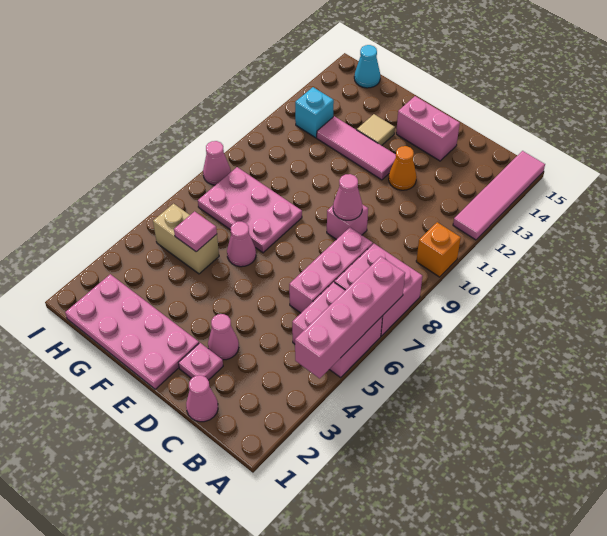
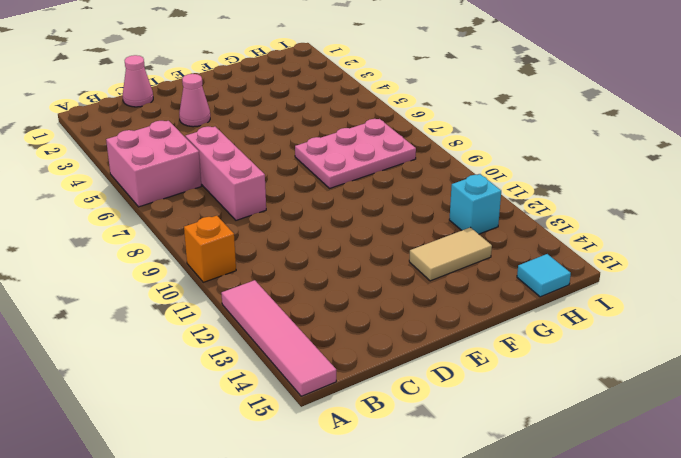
tan tile F13:G13 level 1 -> tan tile F13 level 1
cyan tile H15 level 1 -> cyan cone H15 level 1
none -> pink brick A7:B8 level 1
none -> pink plate D2 level 1
none -> pink brick D9 level 1

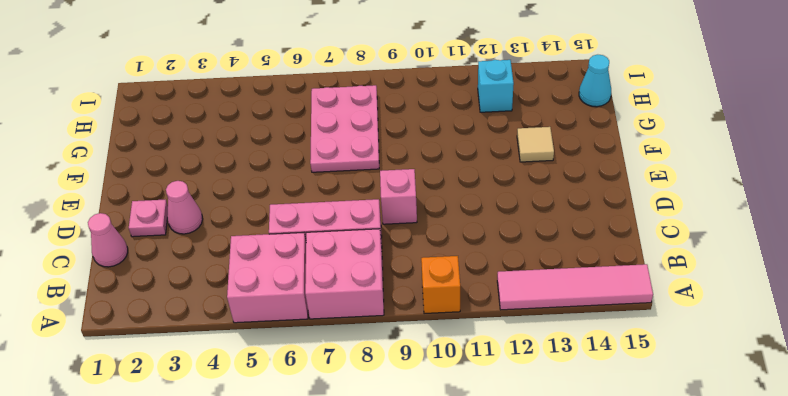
none -> orange cone D12 level 1
none -> pink brick D14:E14 level 1
none -> pink plate E1:H2 level 1

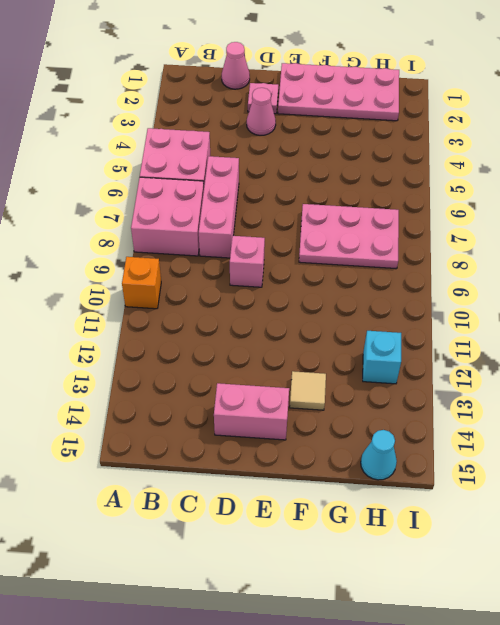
none -> pink tile A12:A15 level 1
none -> orange cone D12 level 1
none -> pink tile E12:G12 level 1

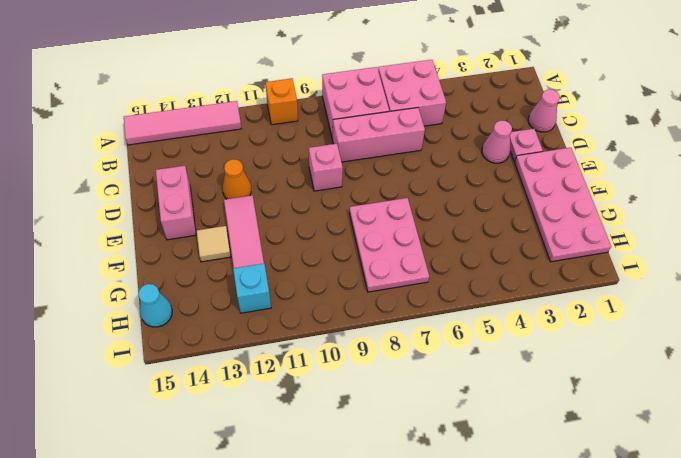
none -> pink cone F6 level 1
none -> tan brick G5:H5 level 1
none -> pink cone I8 level 1

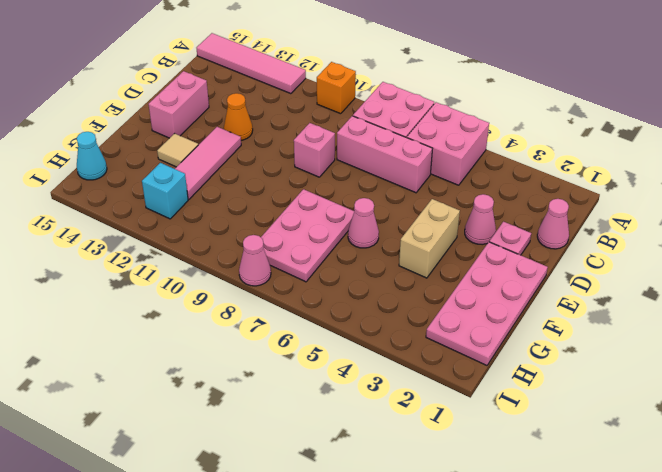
tan brick E4:F4 level 1 -> tan brick G5:H5 level 1
none -> pink brick A4:A7 level 2
none -> pink cone D9 level 2
none -> pink tile G5 level 2

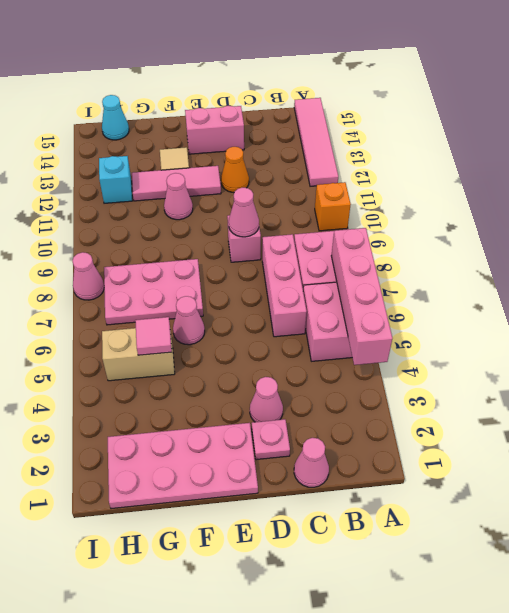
pink cone F11 level 1 -> none

